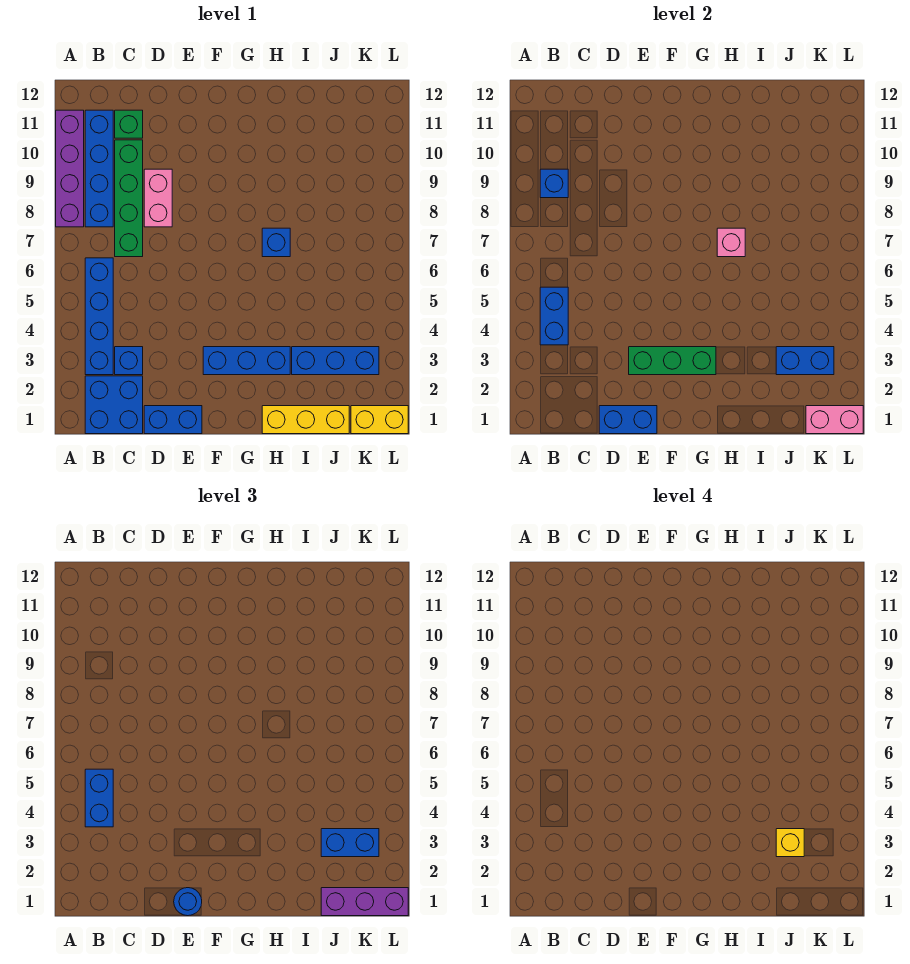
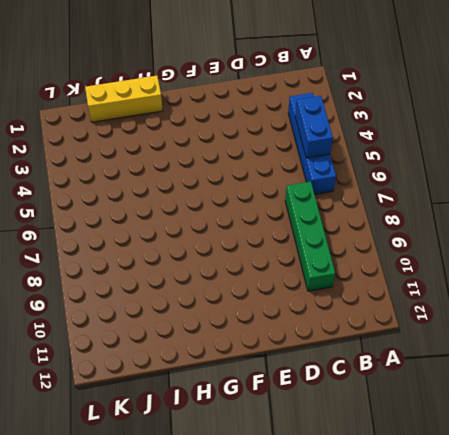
none -> purple brick A8:A11 level 1
none -> blue brick B1:C2 level 1
none -> blue brick B8:B11 level 1

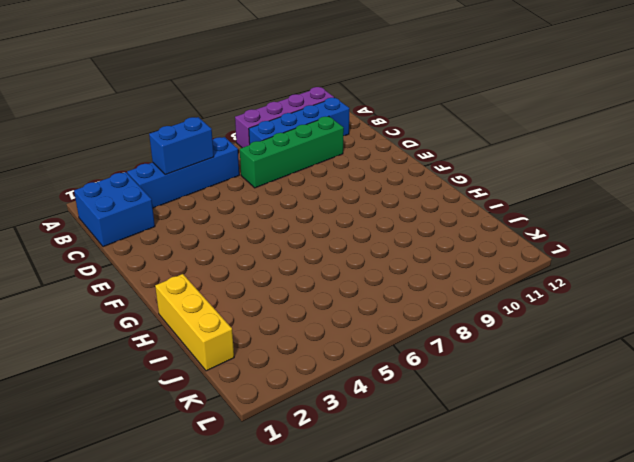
none -> blue brick C3 level 1
none -> green brick C11 level 1
none -> blue brick D1:E1 level 1

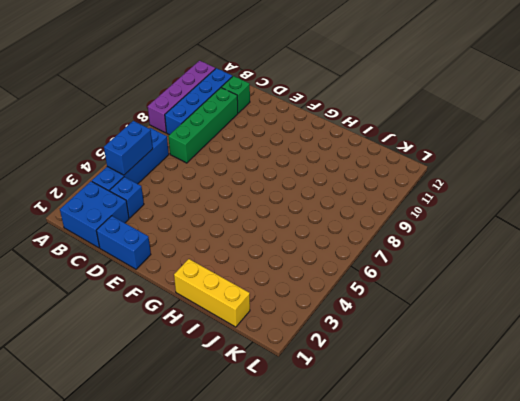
none -> pink brick D8:D9 level 1
none -> blue brick F3:H3 level 1
none -> blue brick H7 level 1

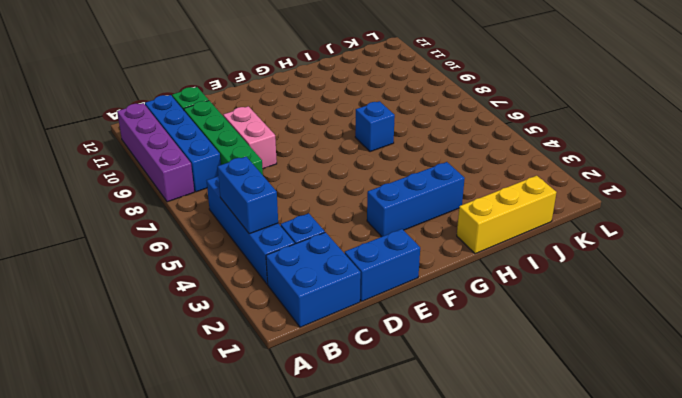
none -> blue brick I3:K3 level 1
none -> yellow brick K1:L1 level 1
none -> blue brick B9 level 2

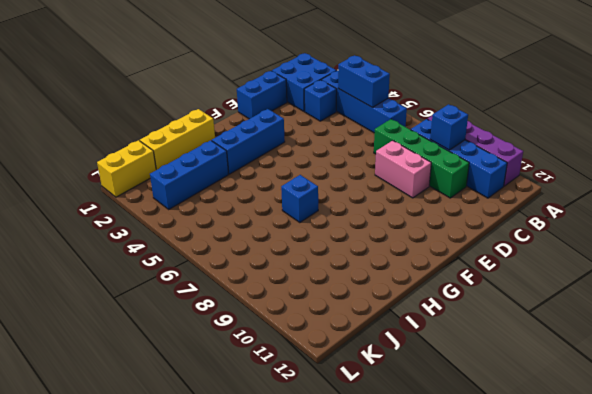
none -> green brick C11 level 1
none -> blue brick D1:E1 level 2
none -> green brick E3:G3 level 2

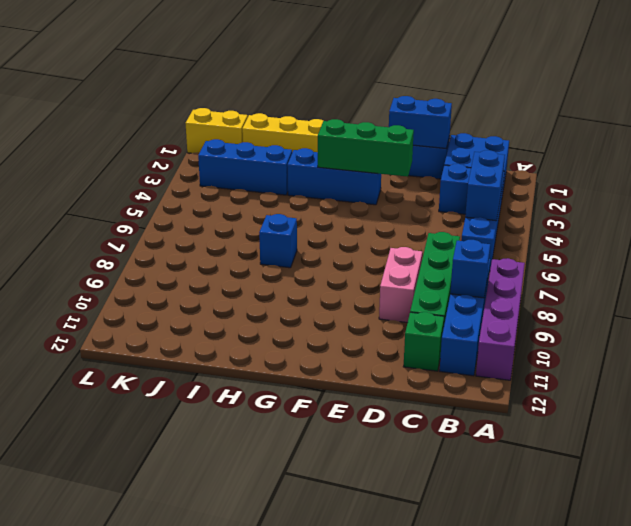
none -> pink brick H7 level 2
none -> blue brick J3:K3 level 2
none -> pink brick K1:L1 level 2

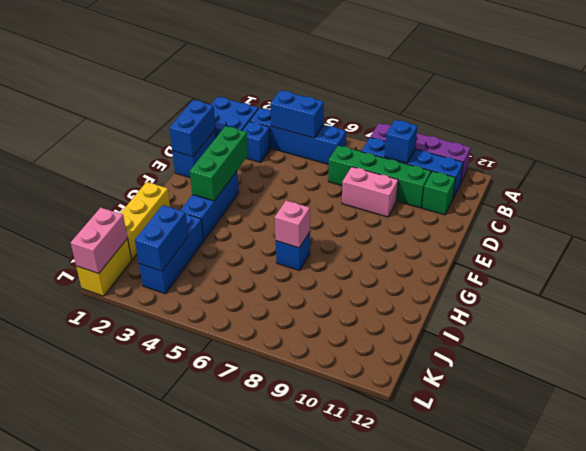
none -> blue brick B4:B5 level 3
none -> blue round brick E1 level 3
none -> purple brick J1:L1 level 3

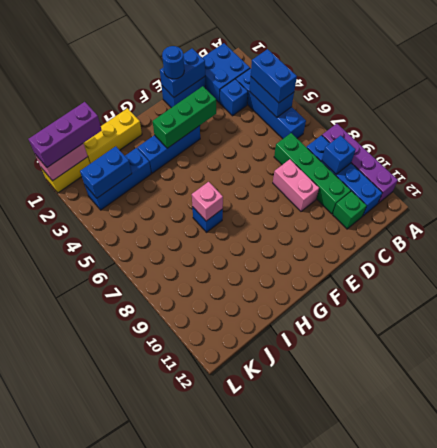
none -> blue brick J3:K3 level 3
none -> yellow brick J3 level 4

